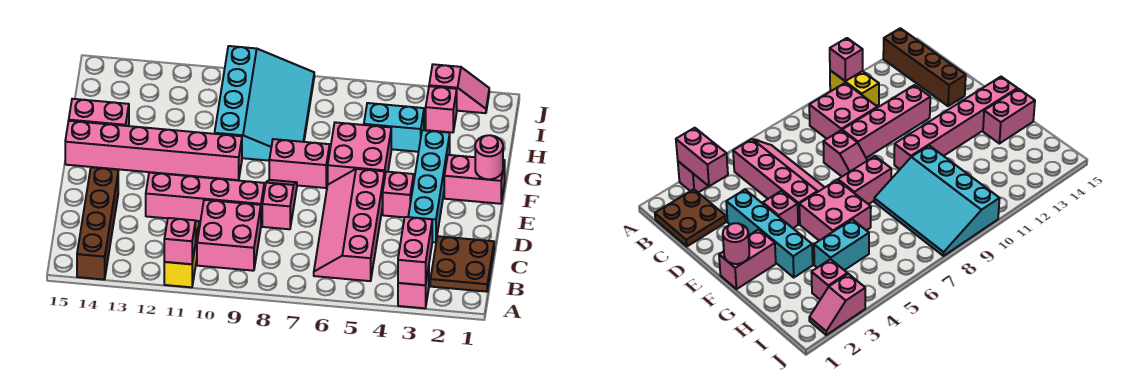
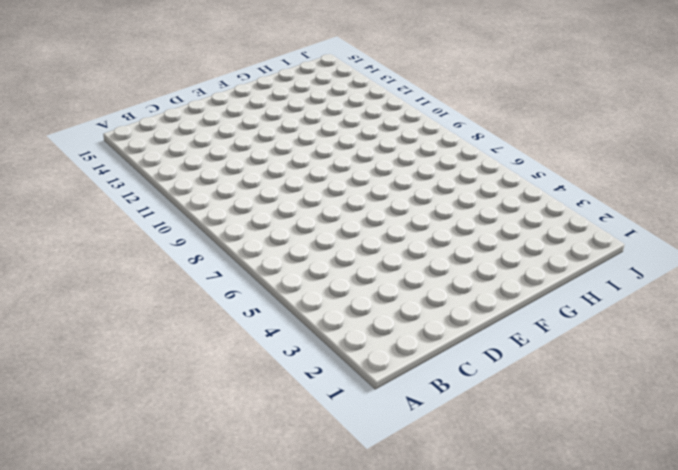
none -> pink brick A3 level 1
none -> yellow brick A11:B11 level 1
none -> brown brick A14:D14 level 1

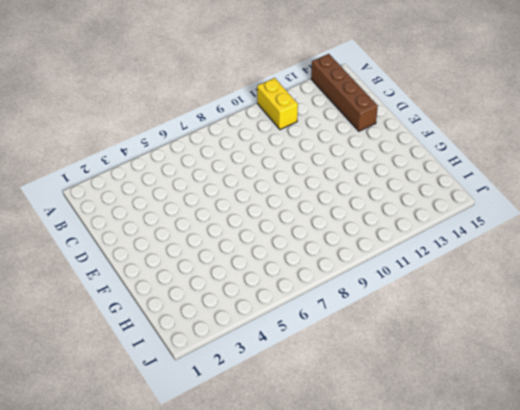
none -> pink brick A3 level 1
none -> brown plate B1:C2 level 1
none -> pink slope B5:E6 level 1 top 5

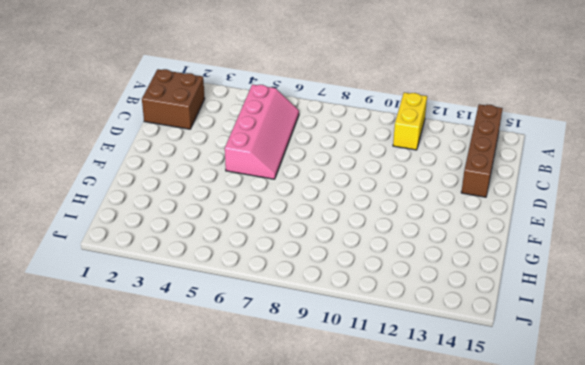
brown brick B1:C2 level 1 -> brown plate B1:C2 level 1
none -> pink brick A3 level 1
none -> pink brick B9:C10 level 1
none -> cyan brick D3:G3 level 1

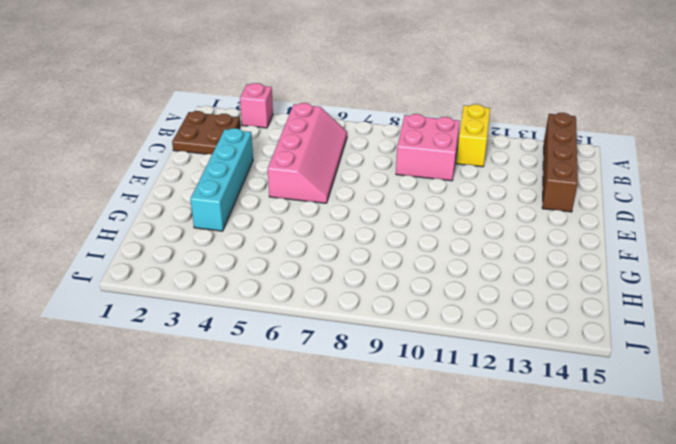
none -> pink slope D8:E8 level 1 top D
none -> pink brick D9:D12 level 1
none -> pink brick E4 level 1

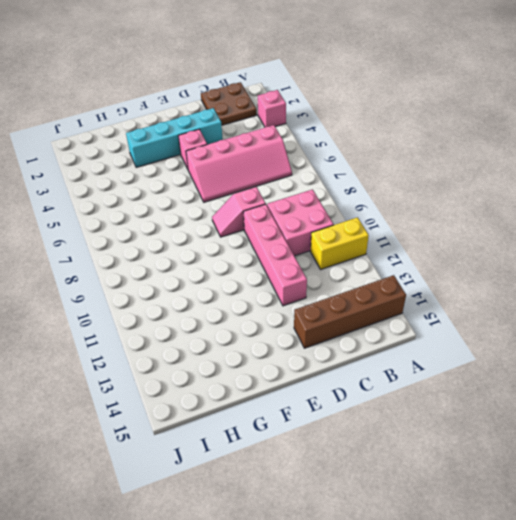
none -> pink brick F1:F2 level 1
none -> pink brick F5:G6 level 1
none -> pink brick F7:F8 level 1

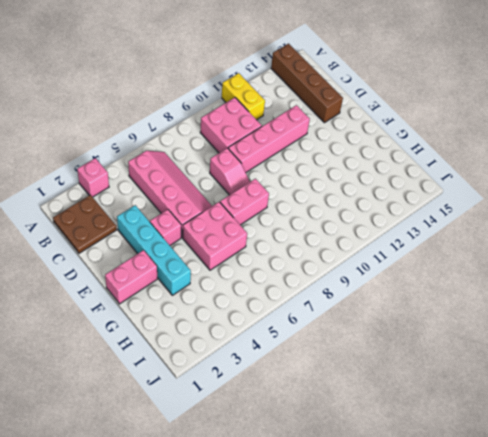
none -> pink brick F10:F15 level 1
none -> cyan slope G8:J10 level 1 top 10
none -> pink brick G14:G15 level 1

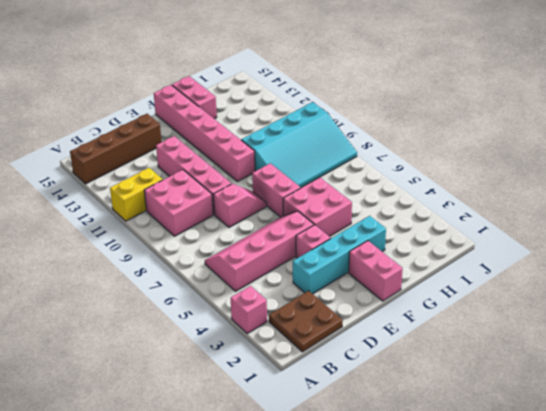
none -> cyan brick H4:H5 level 1
none -> pink brick I3 level 1
none -> pink slope J2:J3 level 1 top 3

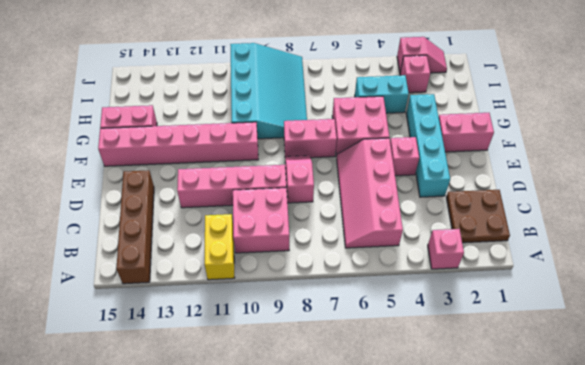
none -> pink brick A3:B3 level 2
none -> pink brick A11 level 2
none -> pink round brick F1 level 2

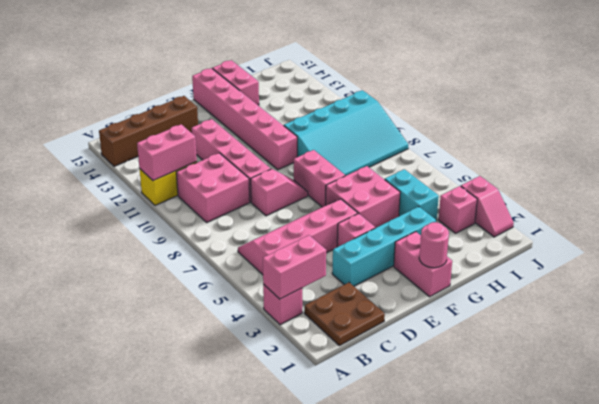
pink brick A11:B11 level 2 -> pink brick A11 level 2

